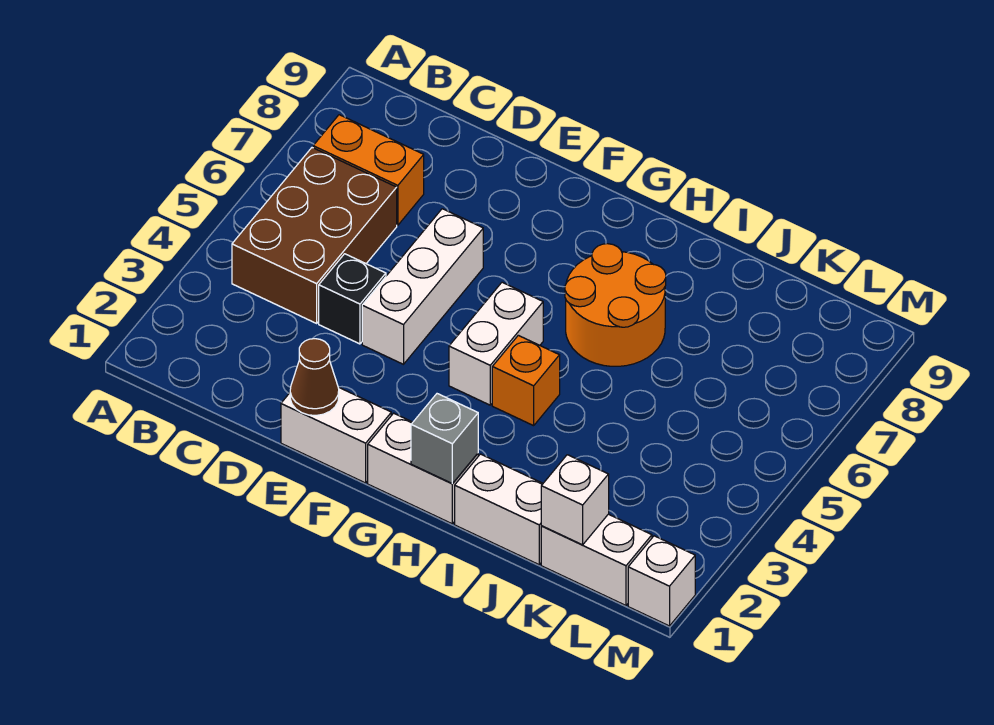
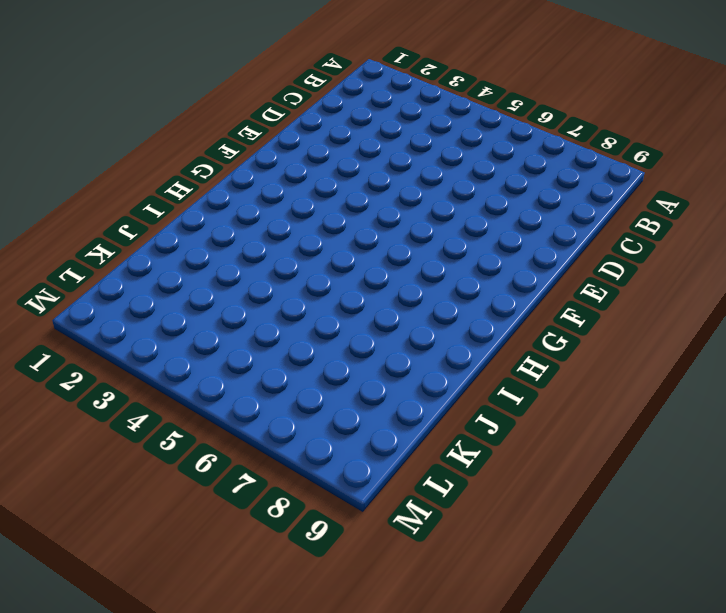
none -> brown brick B4:C6 level 1
none -> orange brick B7:C7 level 1
none -> black brick D4 level 1

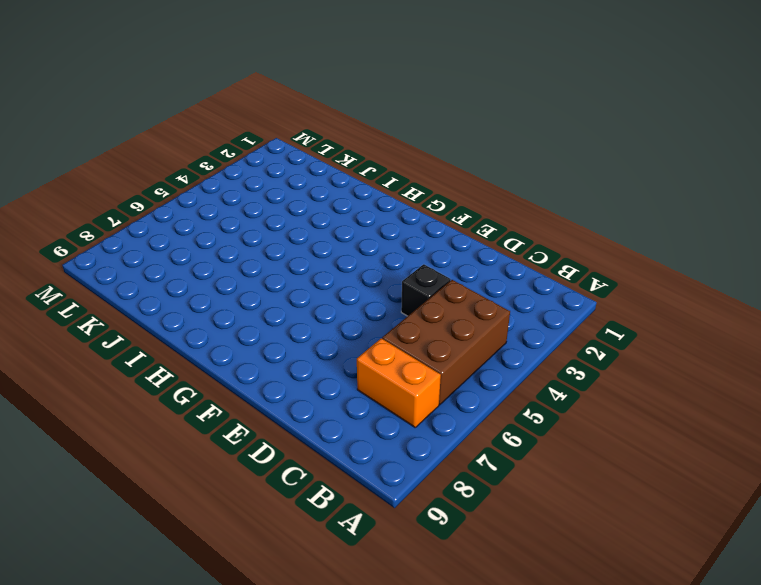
none -> white brick E1:F1 level 1
none -> white brick E4:E6 level 1
none -> white brick G1:H1 level 1

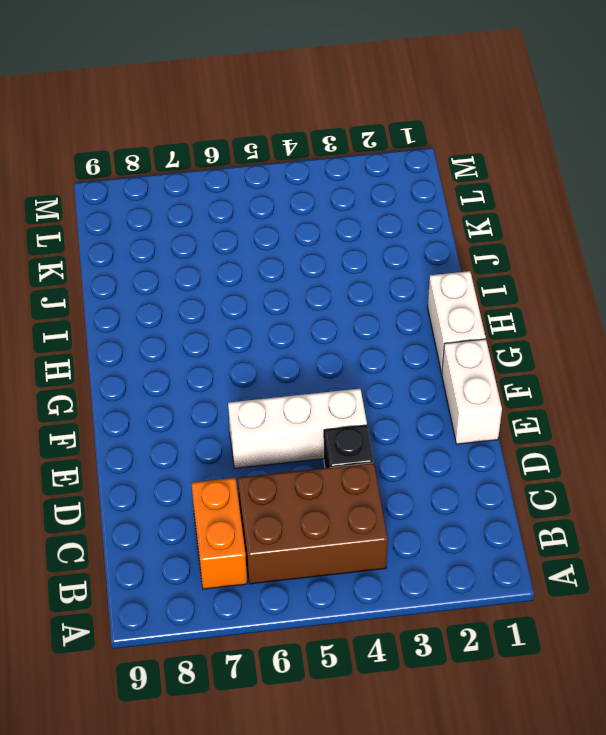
none -> white brick G4:G5 level 1
none -> orange brick H4 level 1
none -> orange round brick H6:I7 level 1

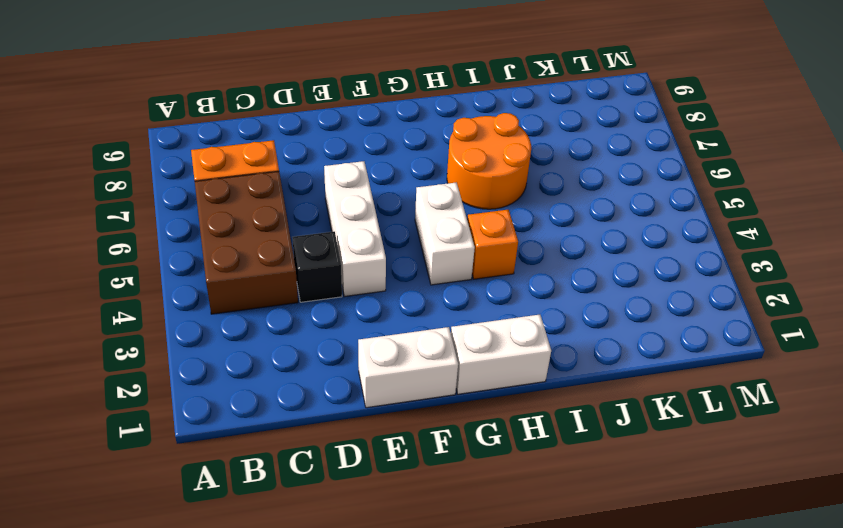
none -> white brick I1:J1 level 1
none -> white brick K1:L1 level 1
none -> white brick M1 level 1

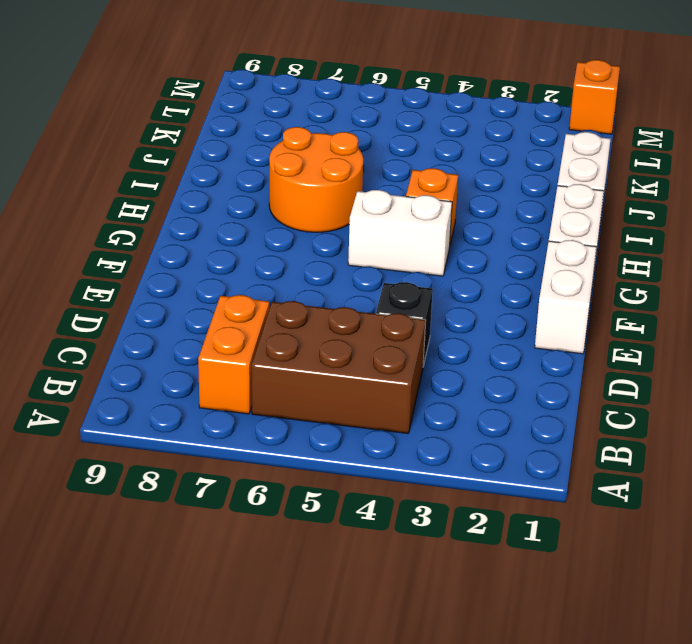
orange brick M1 level 1 -> white brick M1 level 1
none -> white brick E4:E6 level 1
none -> white brick K1:L1 level 1
none -> brown cone E1 level 2

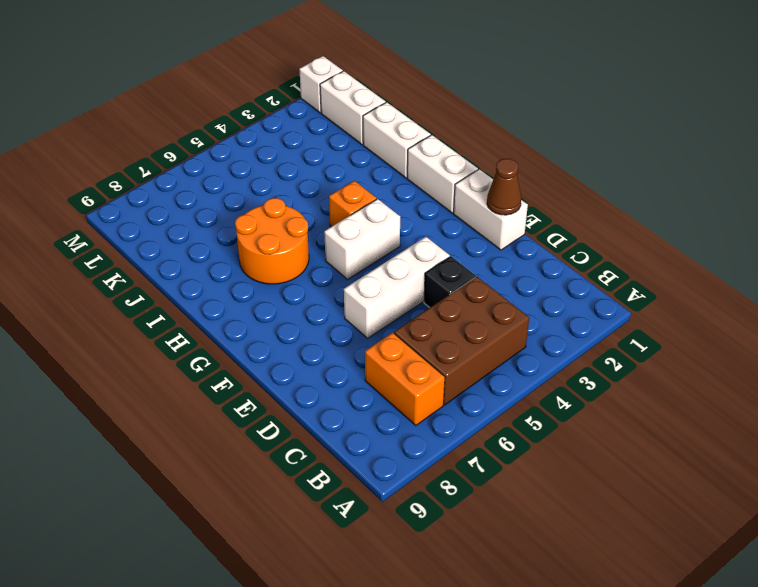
none -> grey brick H1 level 2
none -> white brick K1 level 2

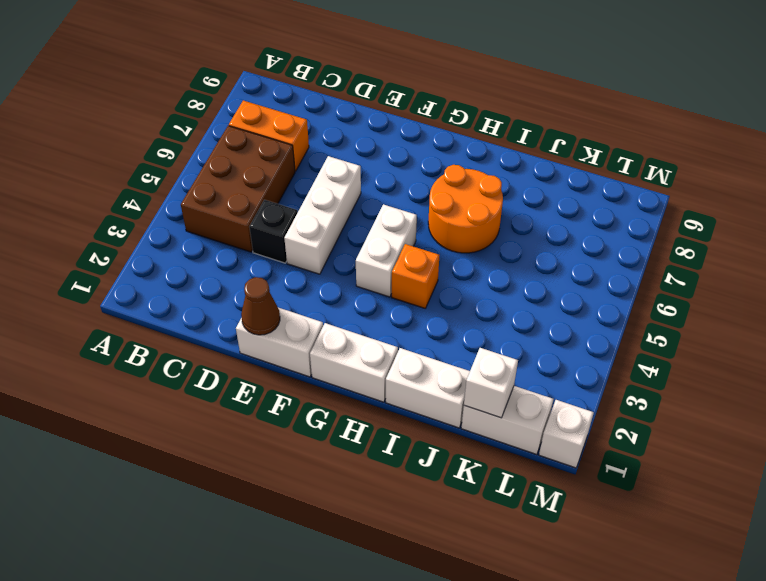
none -> grey brick H1 level 2

